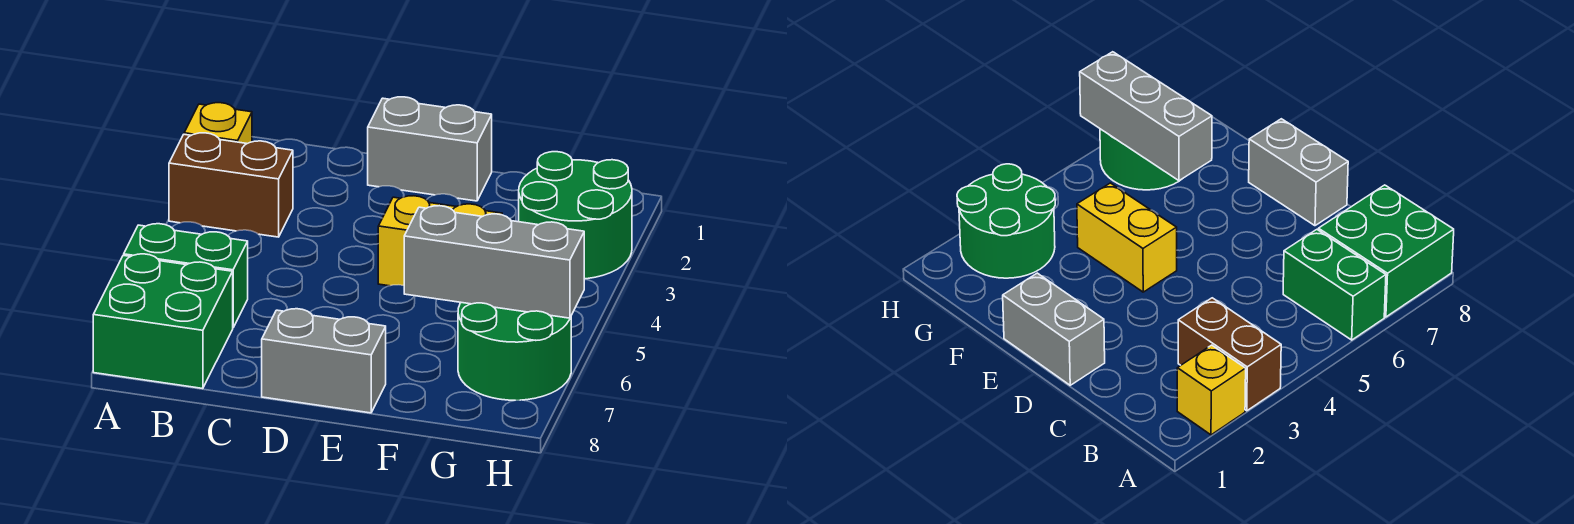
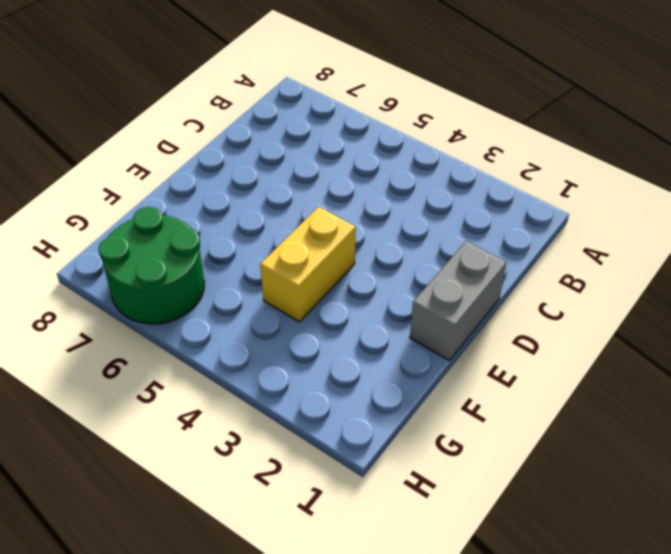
none -> yellow brick A2 level 1
none -> brown brick A3:B3 level 1

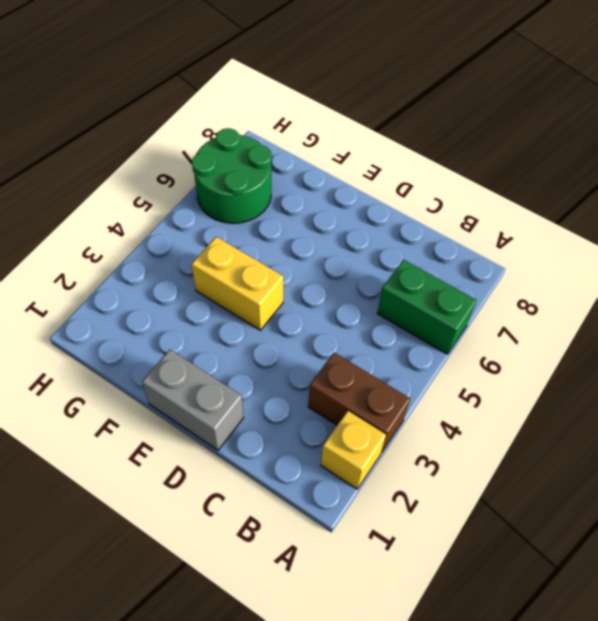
none -> green brick A7:B8 level 1
none -> grey brick D8:E8 level 1

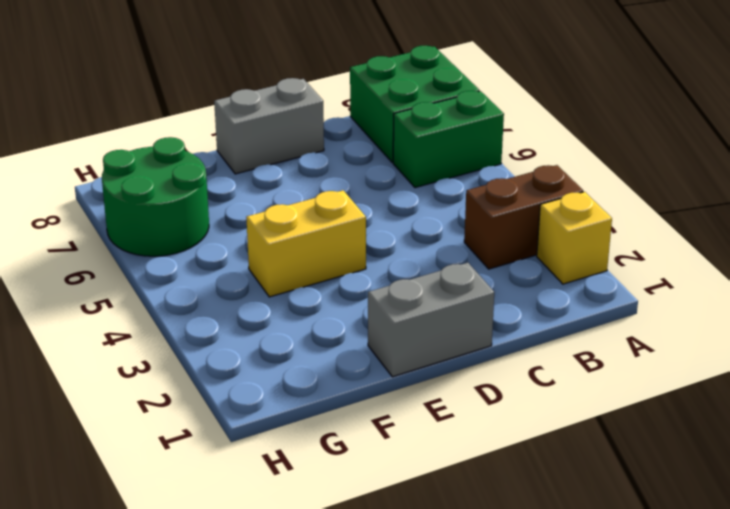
none -> green round brick G2:H3 level 1
none -> grey brick F6:H6 level 2

